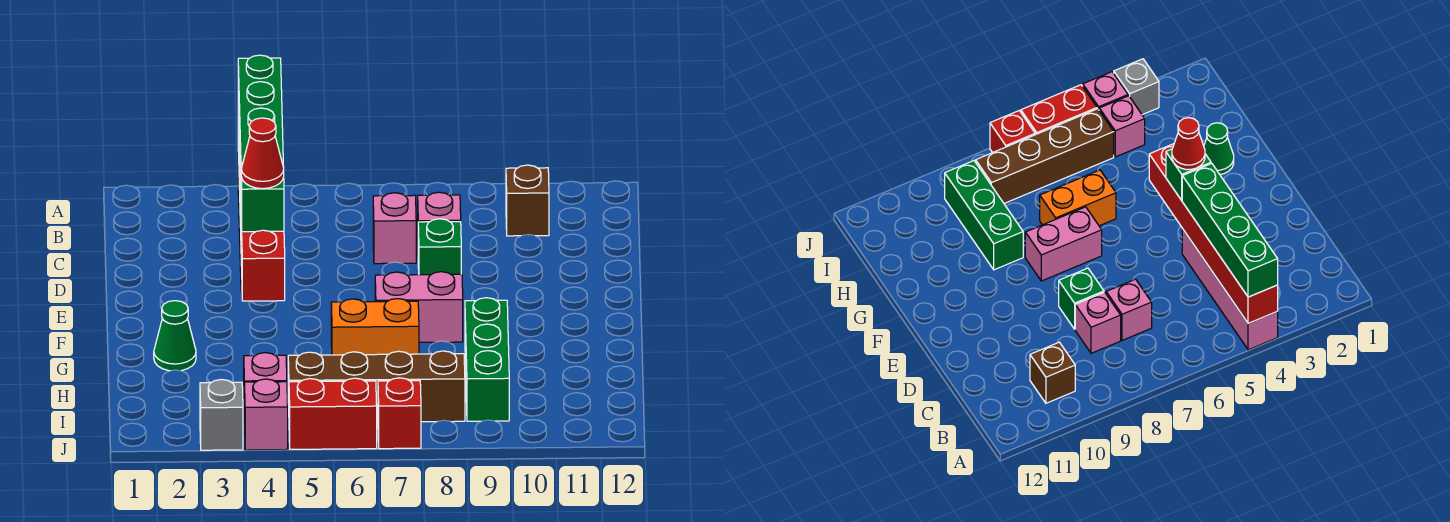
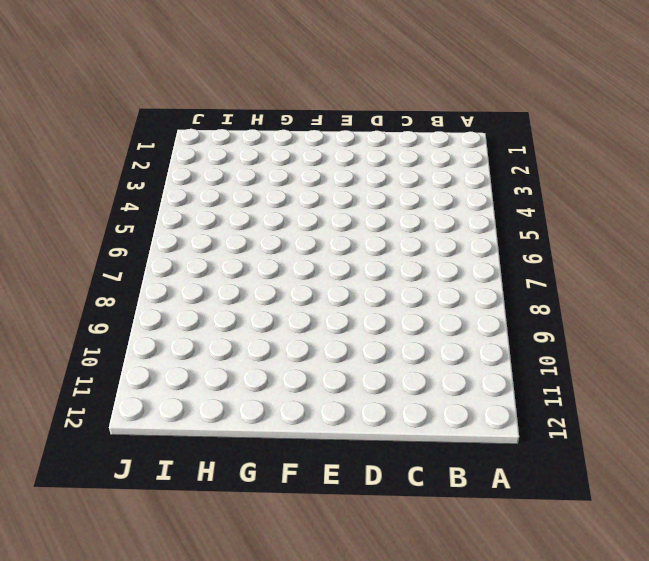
none -> pink brick A4:D4 level 1
none -> brown brick B10 level 1
none -> pink brick C7 level 1

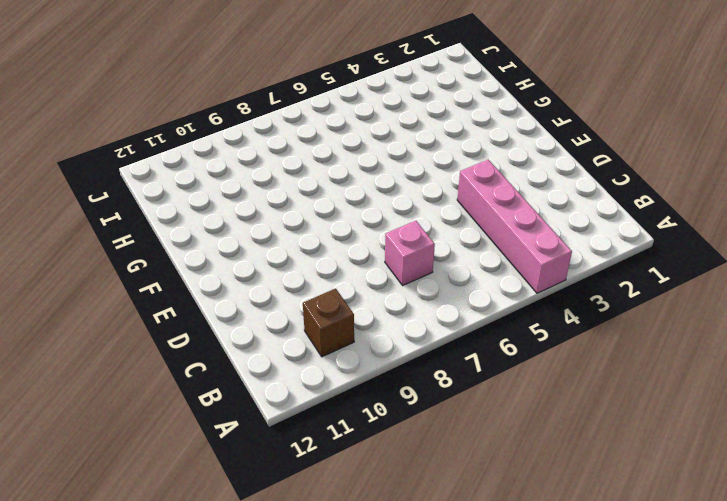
none -> pink brick C8 level 1
none -> green brick D8 level 1
none -> pink brick F7:F8 level 1

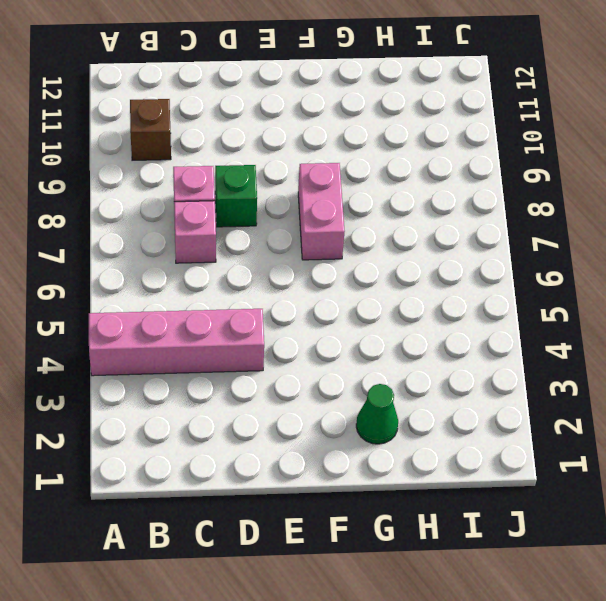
none -> orange brick G6:G7 level 1
none -> green brick G9:I9 level 1
none -> pink brick I4 level 1

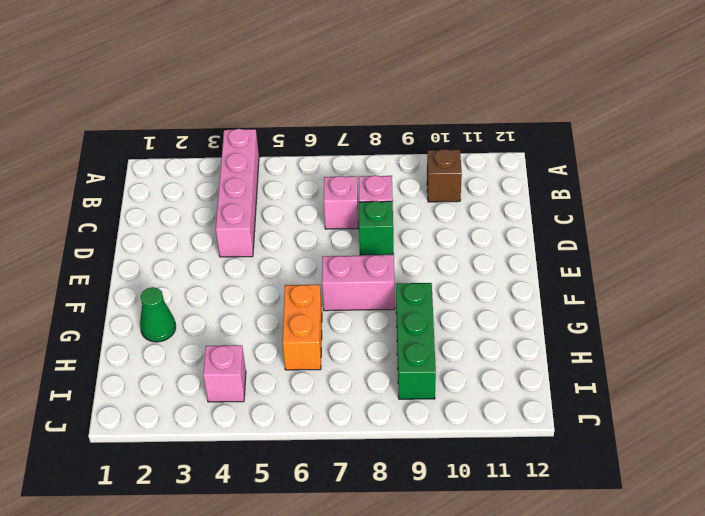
orange brick G6:H6 level 1 -> orange brick G6:G7 level 1
none -> brown brick I5:I8 level 1
none -> grey brick J3 level 1
none -> pink brick J4 level 1

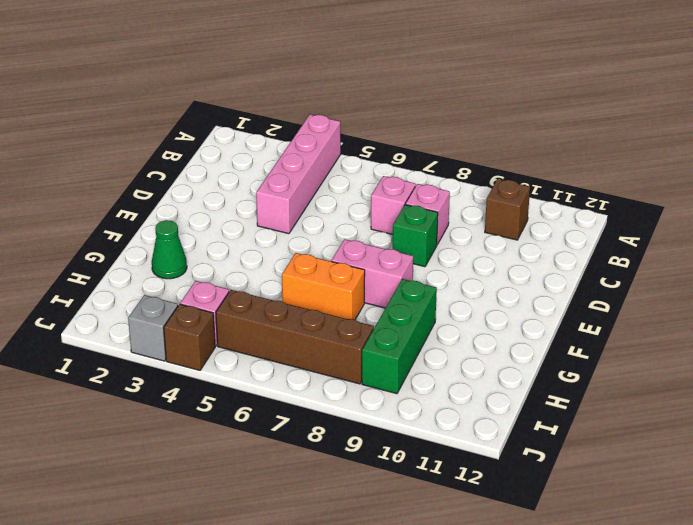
brown brick J4 level 1 -> pink brick J4 level 1
none -> red brick J5:J6 level 1
none -> red brick J7 level 1
none -> red brick A4:F4 level 2

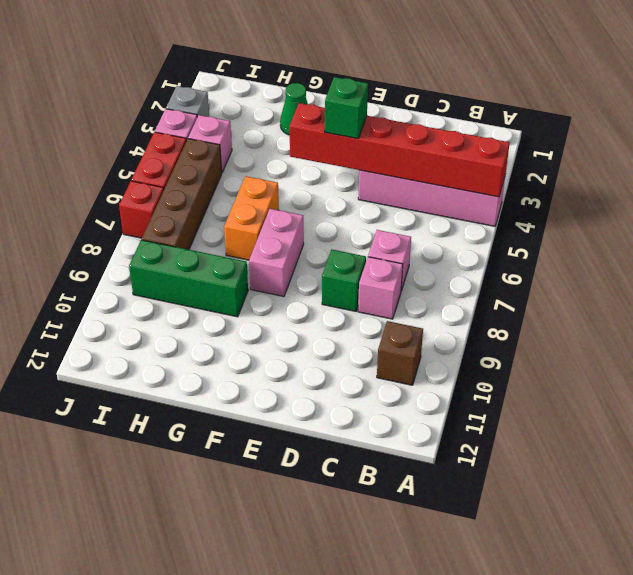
none -> green brick A4:D4 level 3
none -> red cone E4 level 4

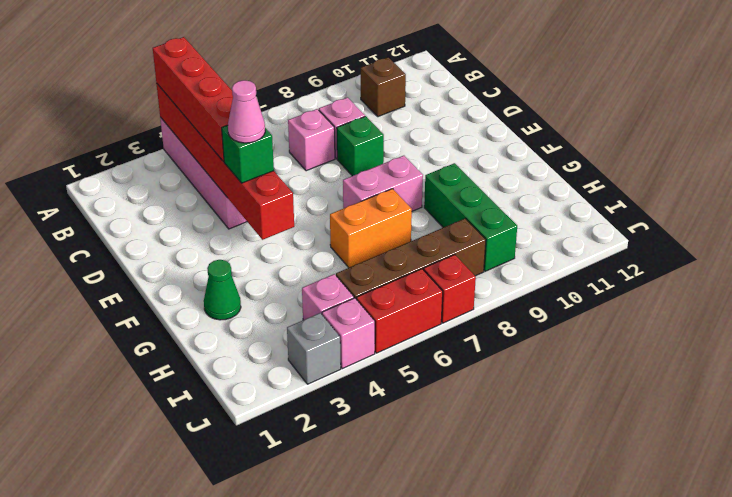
red brick A4:D4 level 3 -> green brick A4:D4 level 3
pink cone E4 level 4 -> red cone E4 level 4

